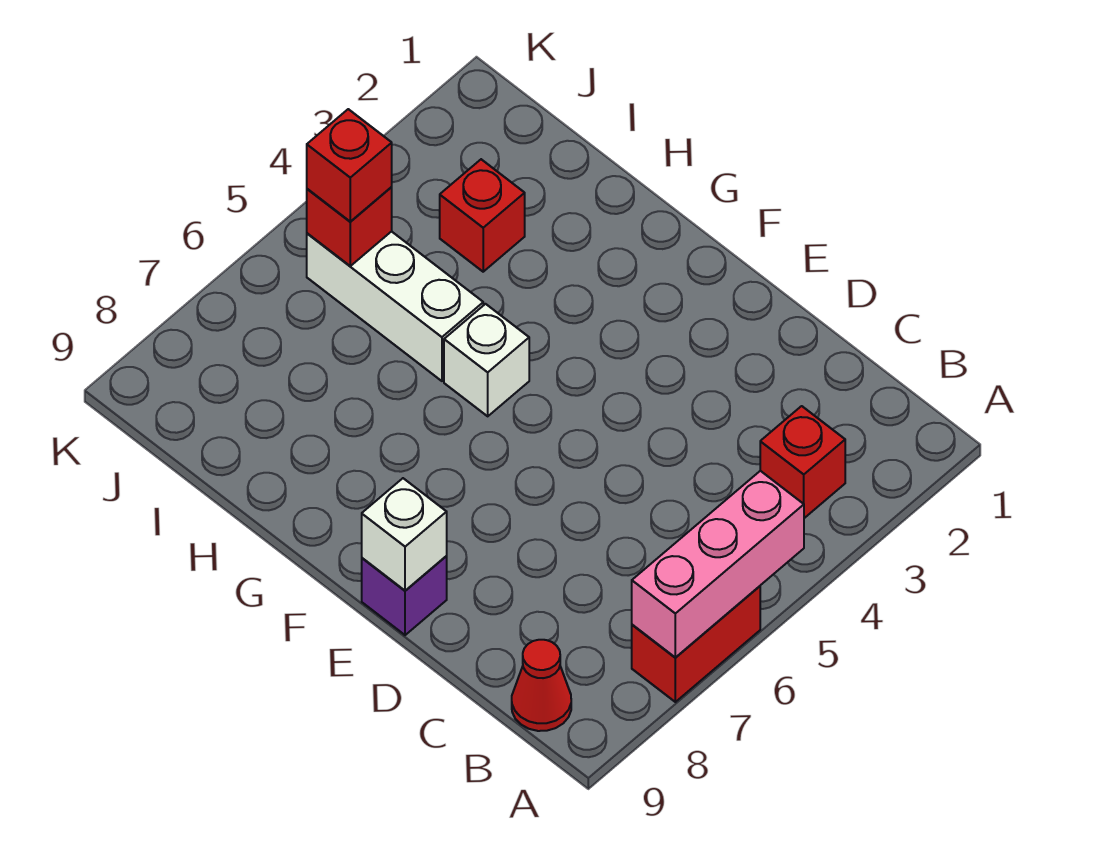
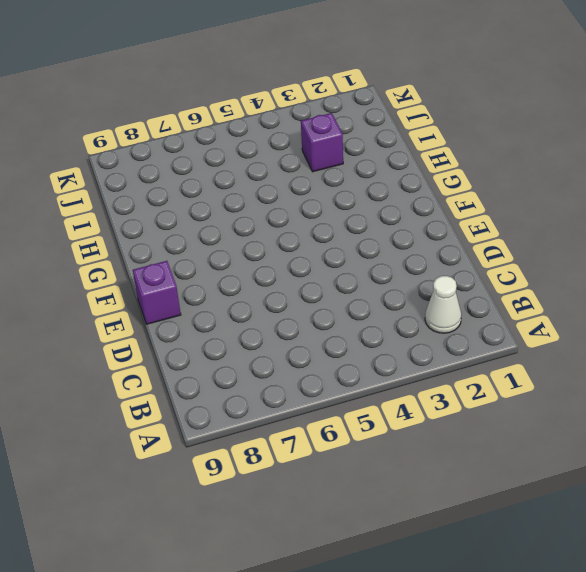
white cone B2 level 1 -> none
purple brick I3 level 1 -> red brick I3 level 1
none -> red brick A6:A7 level 1
none -> red brick B3 level 1

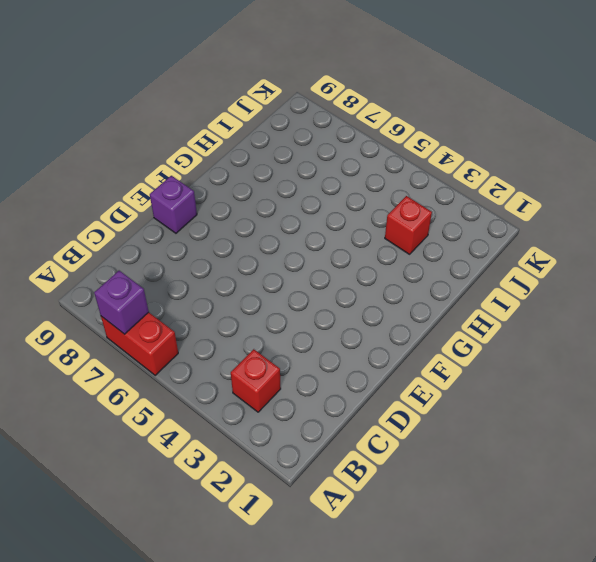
purple brick A7 level 2 -> pink brick A5:A7 level 2
none -> red cone B9 level 1
none -> white brick G5 level 1

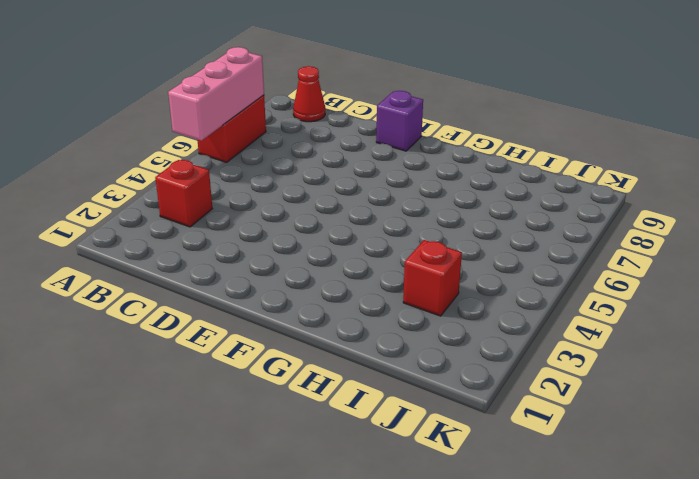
none -> white brick G5 level 1
none -> white brick H5:J5 level 1

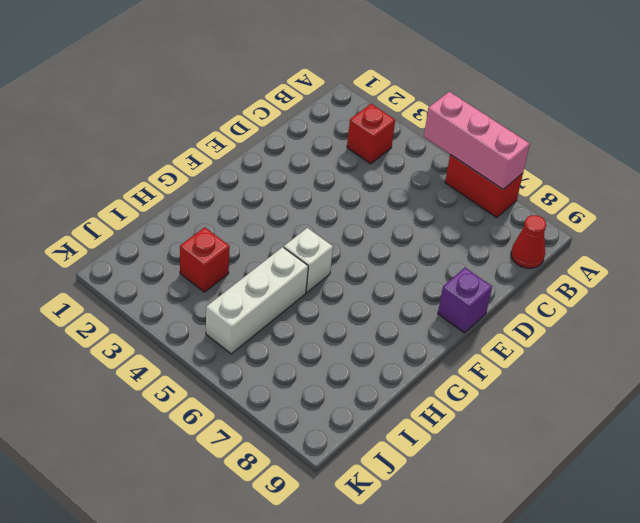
none -> white brick E9 level 2
none -> red brick J5 level 2

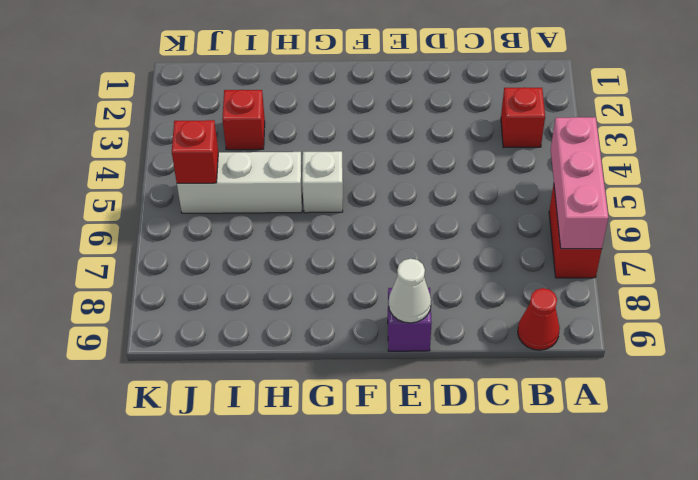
white cone E9 level 2 -> white brick E9 level 2
none -> red brick J5 level 3

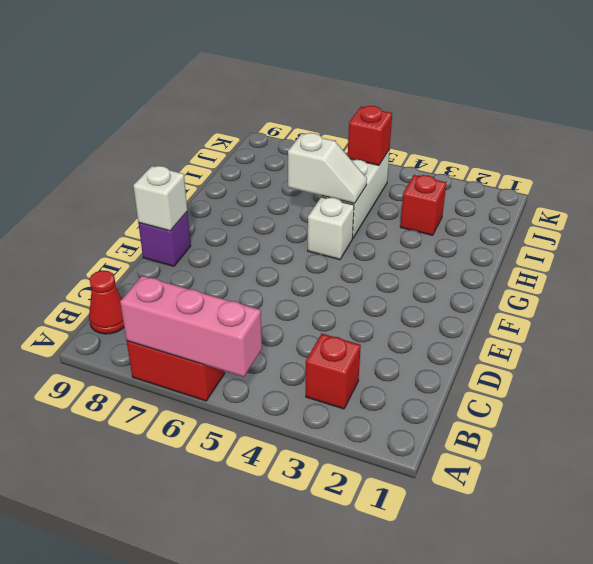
white slope H5:H6 level 2 top 6 -> none
none -> red brick J5 level 3

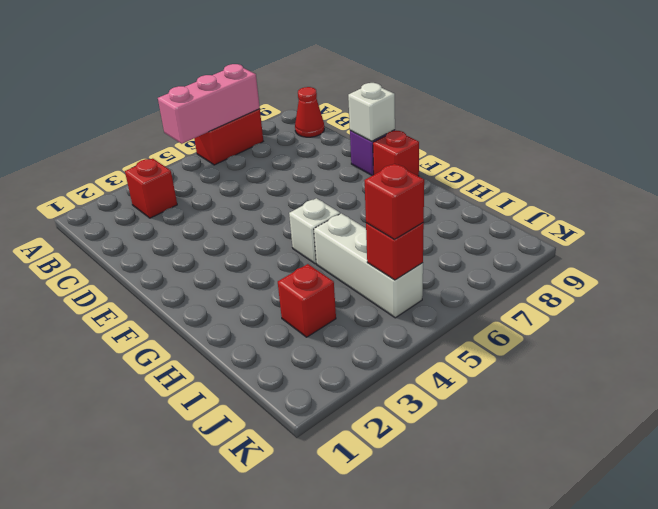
red brick F9 level 1 -> none

